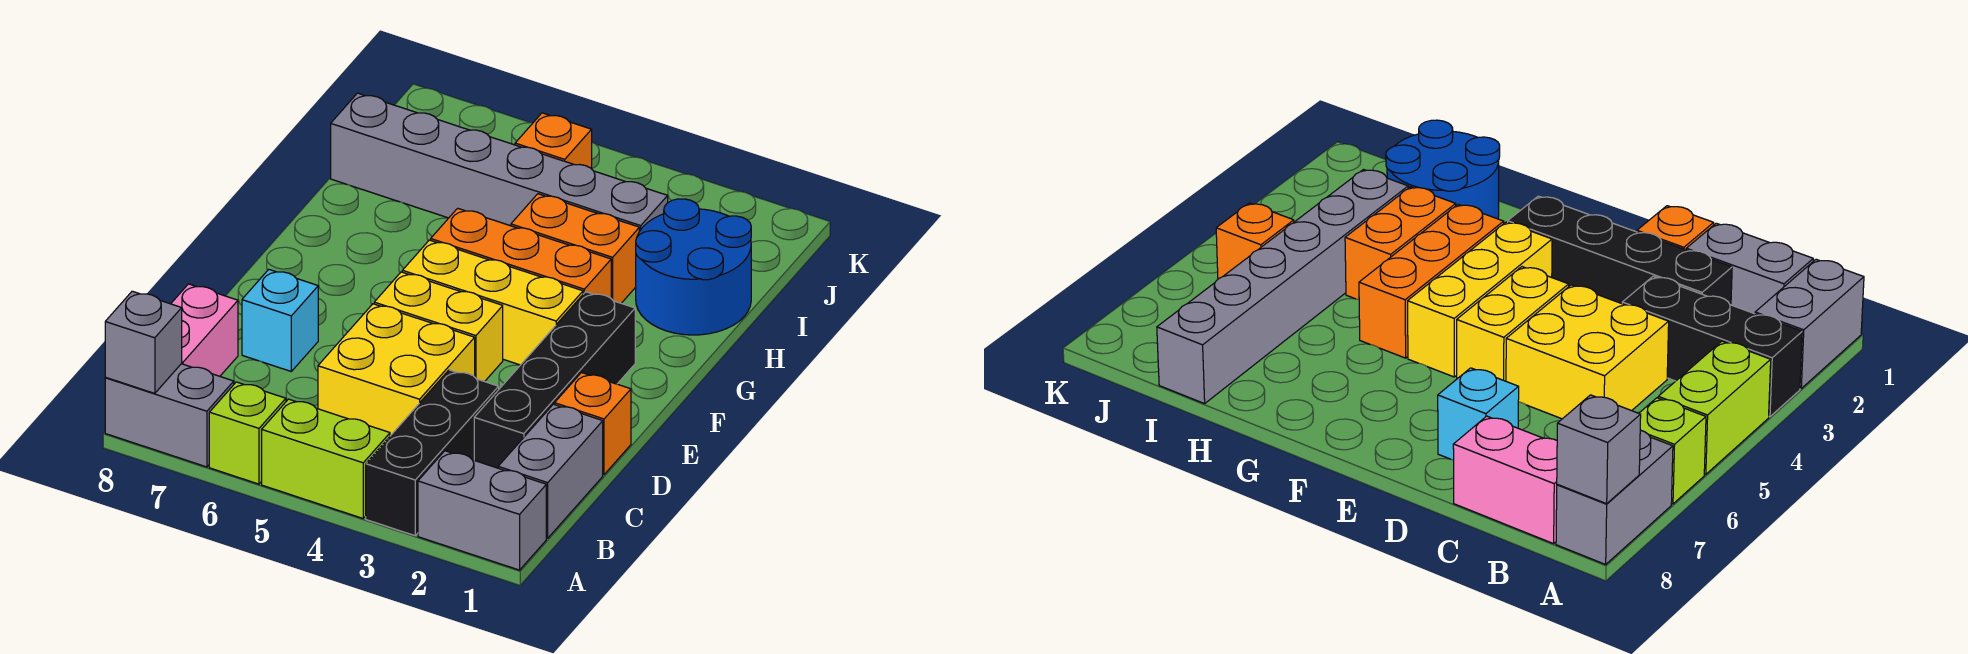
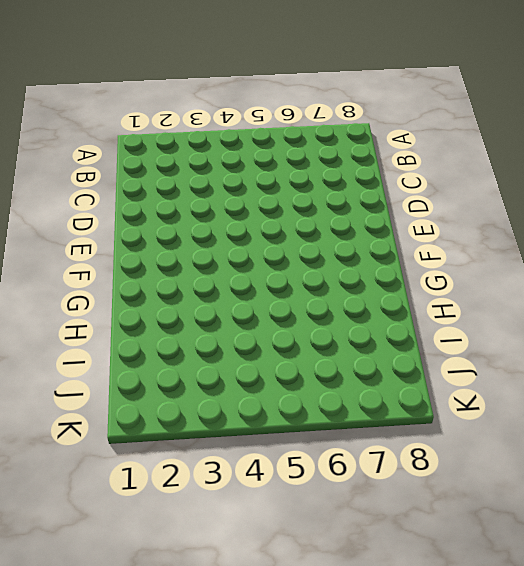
none -> grey brick A1:A2 level 1
none -> black brick A3:C3 level 1
none -> lime brick A4:A5 level 1

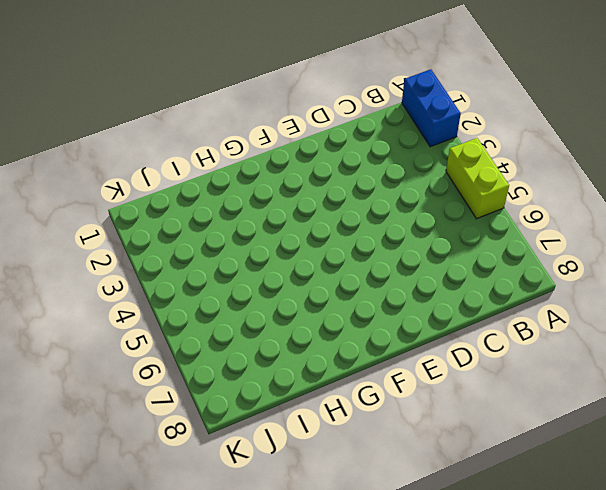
blue brick A1:A2 level 1 -> grey brick A1:A2 level 1
none -> black brick A3:C3 level 1
none -> lime brick A6 level 1
none -> grey brick A7:A8 level 1

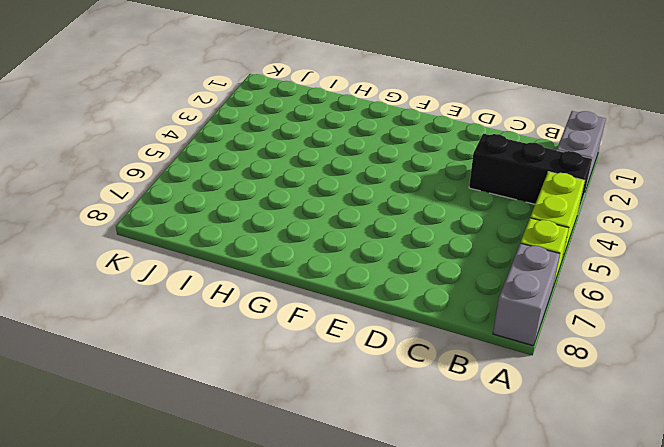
none -> grey brick B1:C1 level 1
none -> pink brick B8:C8 level 1
none -> black brick C2:F2 level 1

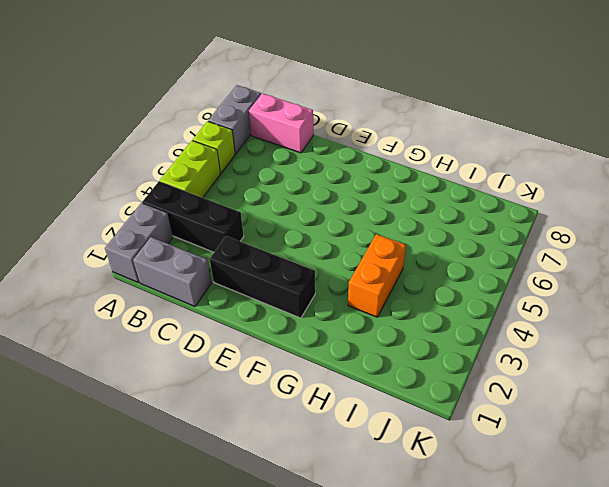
black brick D2:F2 level 1 -> black brick C2:F2 level 1
none -> yellow brick C4:D5 level 1
none -> orange brick D1 level 1
none -> cyan brick D7 level 1

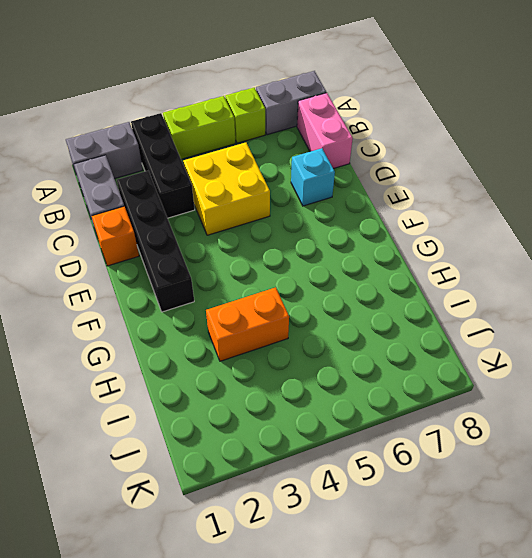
none -> yellow brick E4:E5 level 1
none -> yellow brick F3:F5 level 1
none -> orange brick G3:G5 level 1

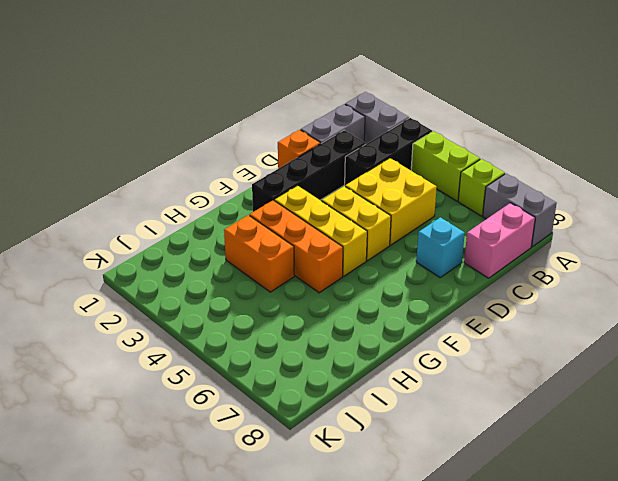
none -> blue round brick H1:I2 level 1
none -> grey brick I3:I8 level 1
none -> orange brick J5 level 1

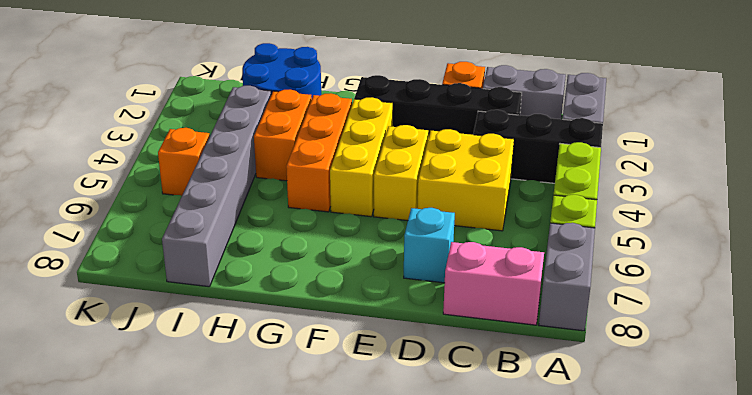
none -> grey brick A8 level 2

